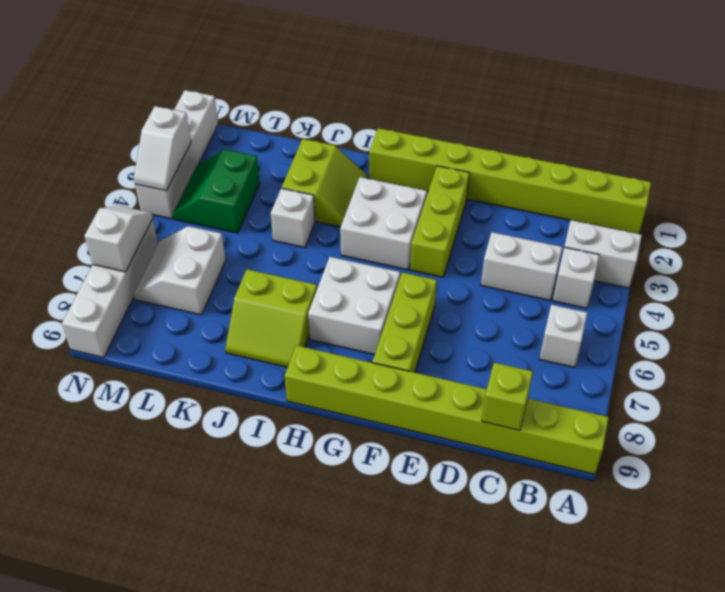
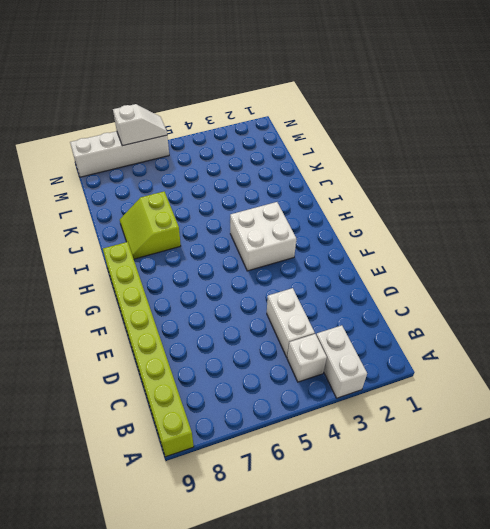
none -> lime brick A1:H1 level 1
none -> white brick B6 level 1
none -> lime brick F2:F4 level 1

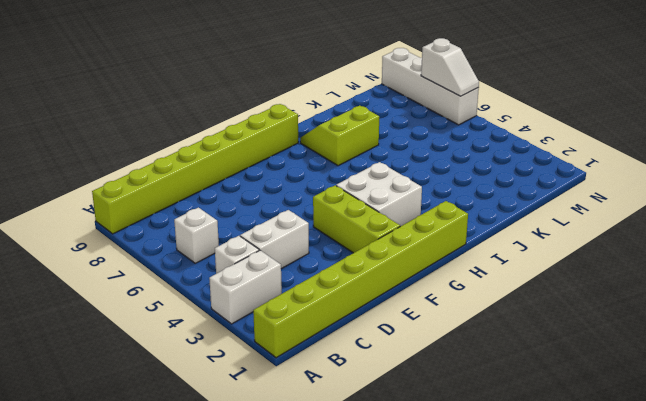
none -> lime brick F6:F8 level 1
none -> white brick G6:H7 level 1
none -> lime slope I2:J3 level 1 top J

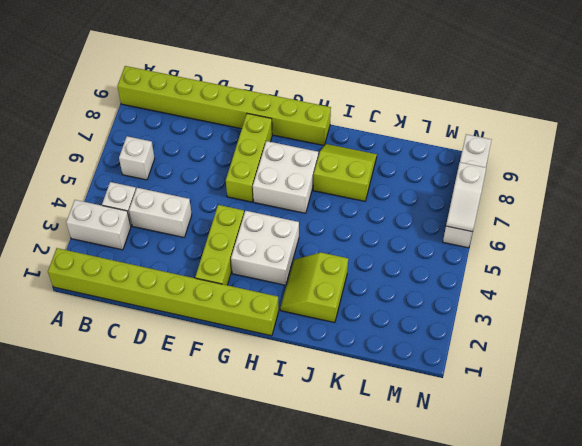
none -> white brick J4 level 1
none -> green slope L3:M4 level 1 top L
none -> white slope L6:M7 level 1 top L

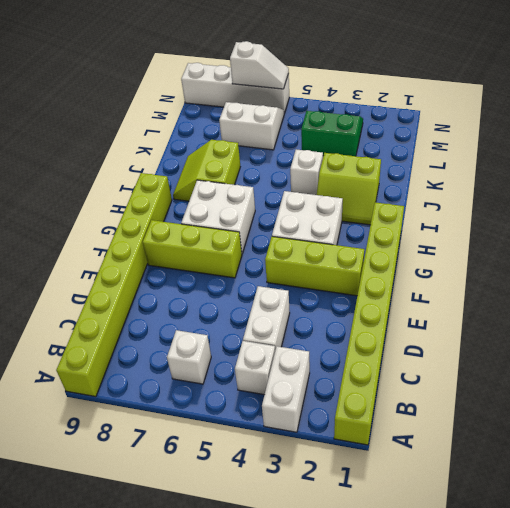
none -> white brick N1:N4 level 1
none -> lime brick C9 level 2
none -> white slope N3:N4 level 2 top 3

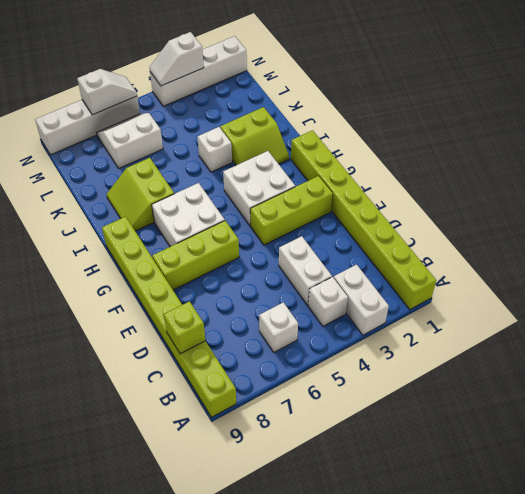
none -> green slope L3:M4 level 1 top L

